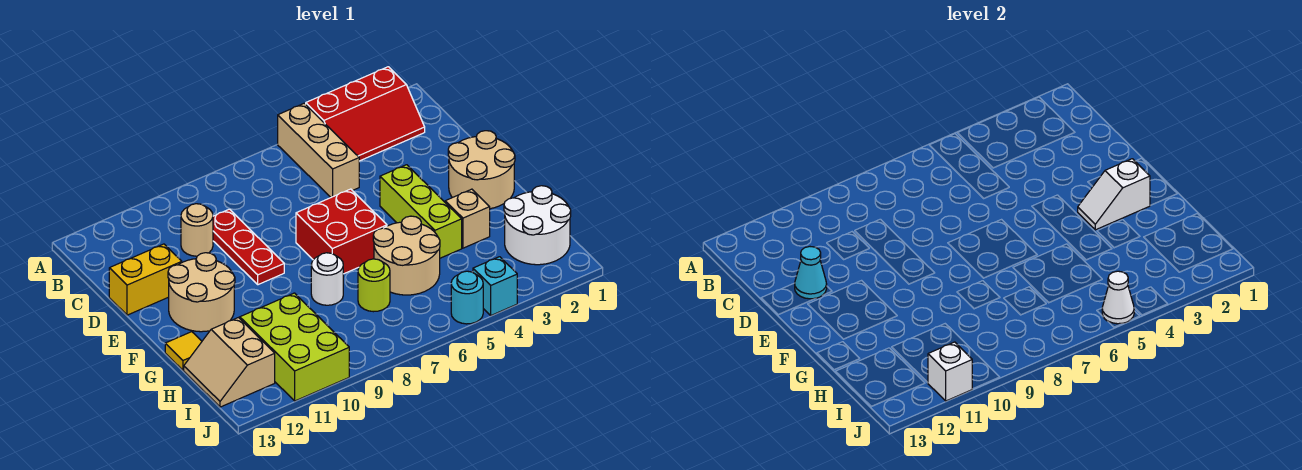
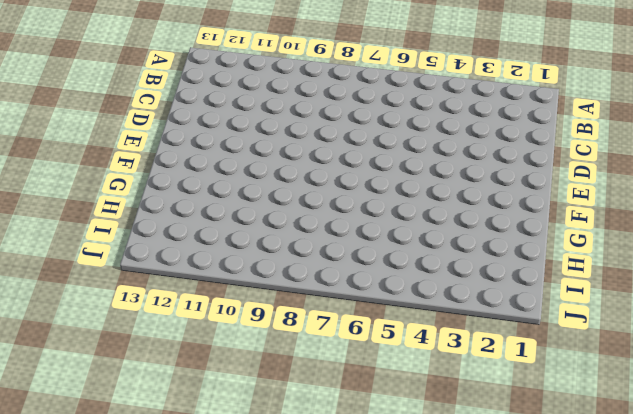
none -> red slope A2:B4 level 1 top A
none -> tan brick A5:C5 level 1
none -> red plate C9:E9 level 1

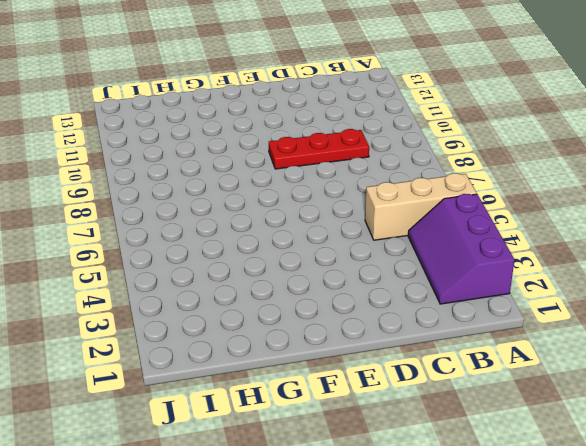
purple slope A2:B4 level 1 top A -> red slope A2:B4 level 1 top A
none -> tan round brick C10 level 1
none -> yellow brick D12:D13 level 1
none -> tan round brick E1:F2 level 1

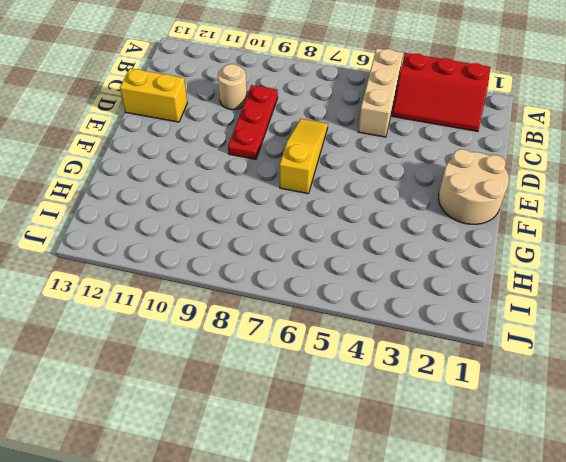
yellow slope D7:F7 level 1 top F -> red brick E6:F7 level 1
none -> lime brick E4:G4 level 1
none -> tan round brick E11:F12 level 1
none -> tan brick G3 level 1

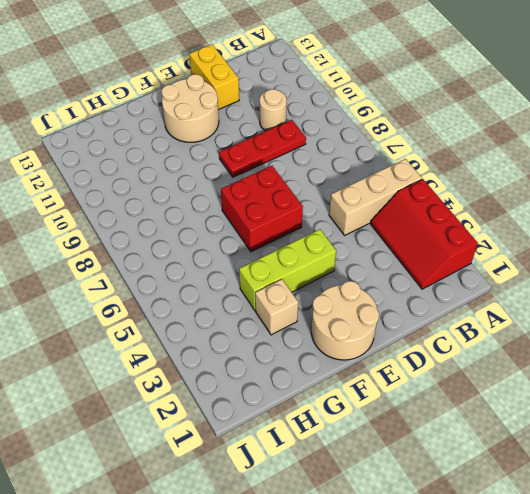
none -> tan round brick G5:H6 level 1
none -> white round brick G8 level 1
none -> yellow tile G13 level 1

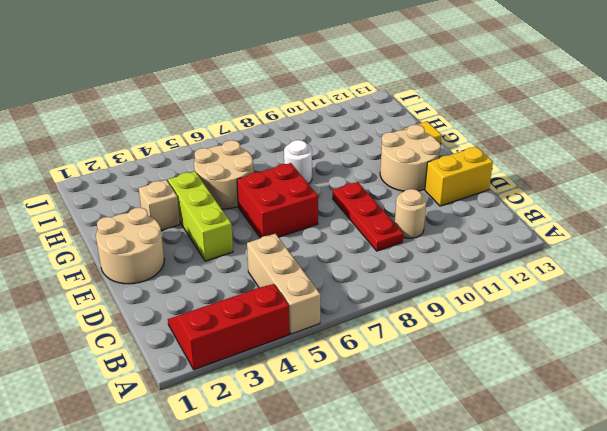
none -> white round brick H1:I2 level 1
none -> lime round brick H7 level 1
none -> lime brick H10:J11 level 1

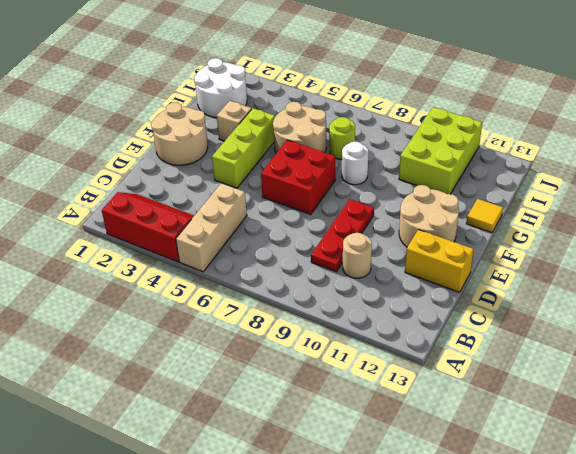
none -> tan slope H12:I13 level 1 top 12
none -> cyan brick J4 level 1
none -> cyan round brick J5 level 1

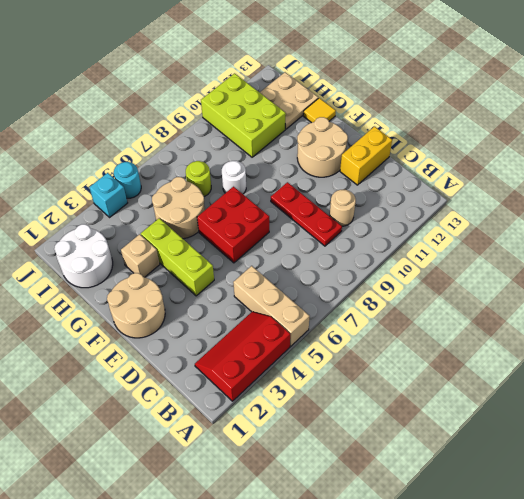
tan plate H12:I13 level 1 -> tan slope H12:I13 level 1 top 12
none -> cyan cone D12 level 2
none -> white slope F2:F3 level 2 top 2
none -> white cone J5 level 2

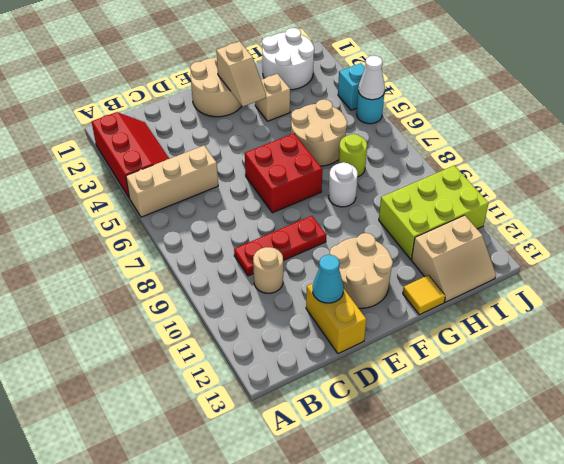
tan slope F2:F3 level 2 top 2 -> white slope F2:F3 level 2 top 2
none -> lime brick E4:G4 level 1
none -> white brick J11 level 2

